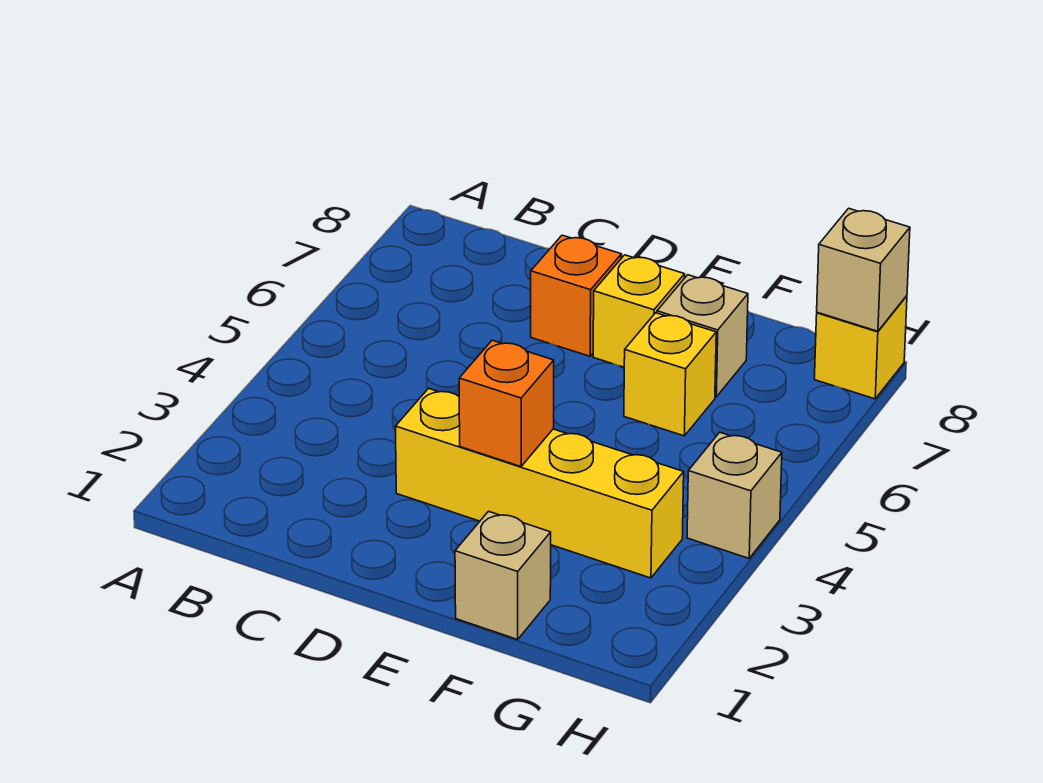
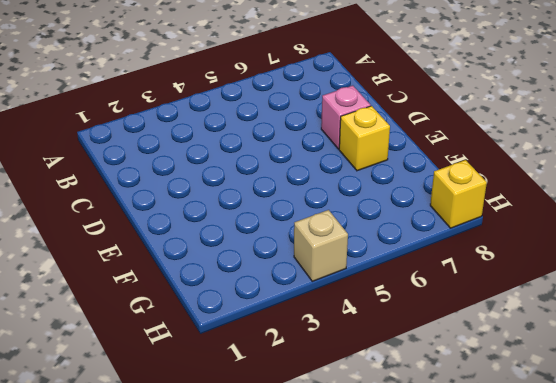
pink brick D7 level 1 -> orange brick D7 level 1
none -> yellow brick D3:G3 level 1
none -> tan brick F1 level 1

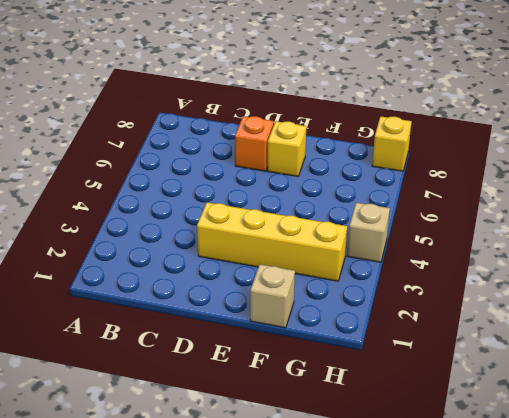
none -> yellow brick F6 level 1
none -> tan brick F7 level 1

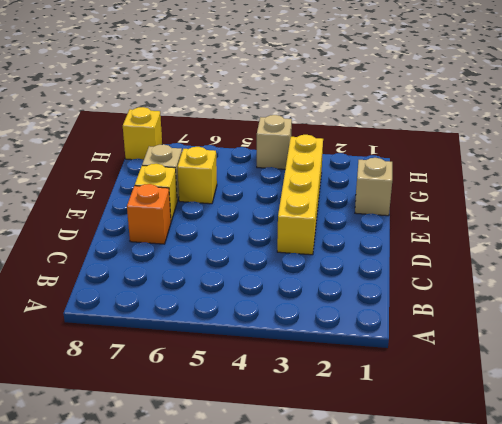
none -> orange brick E3 level 2
none -> tan brick H8 level 2

